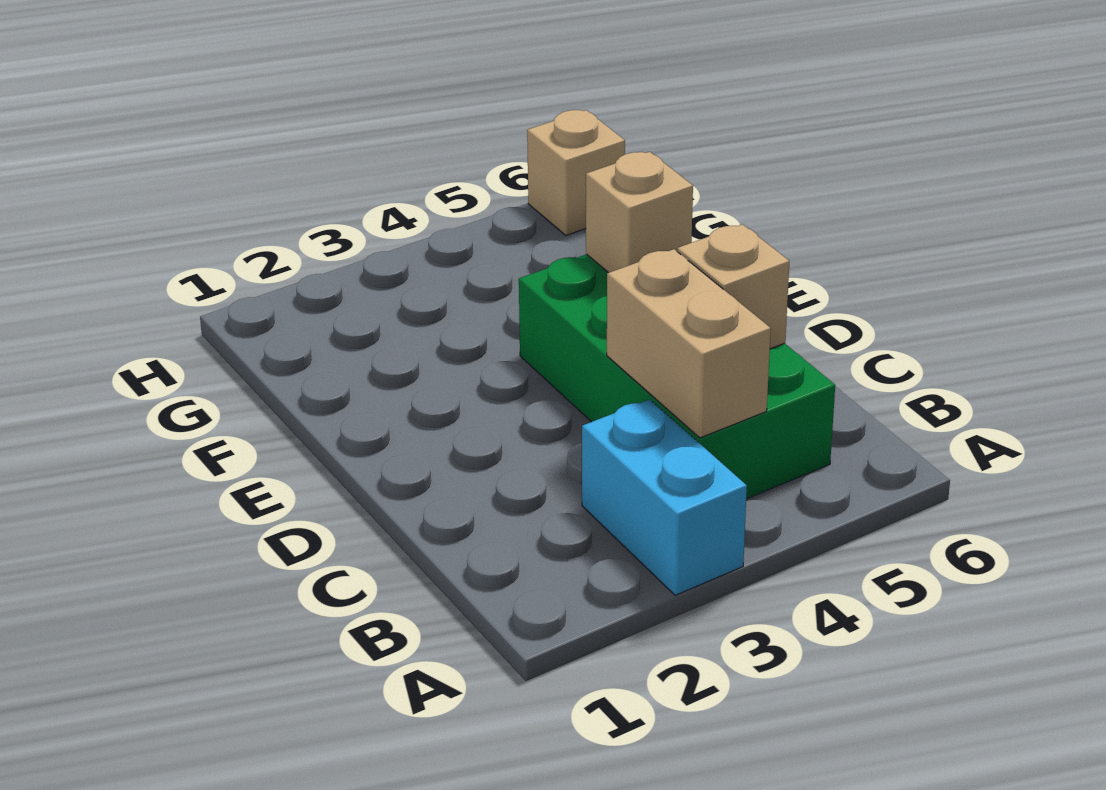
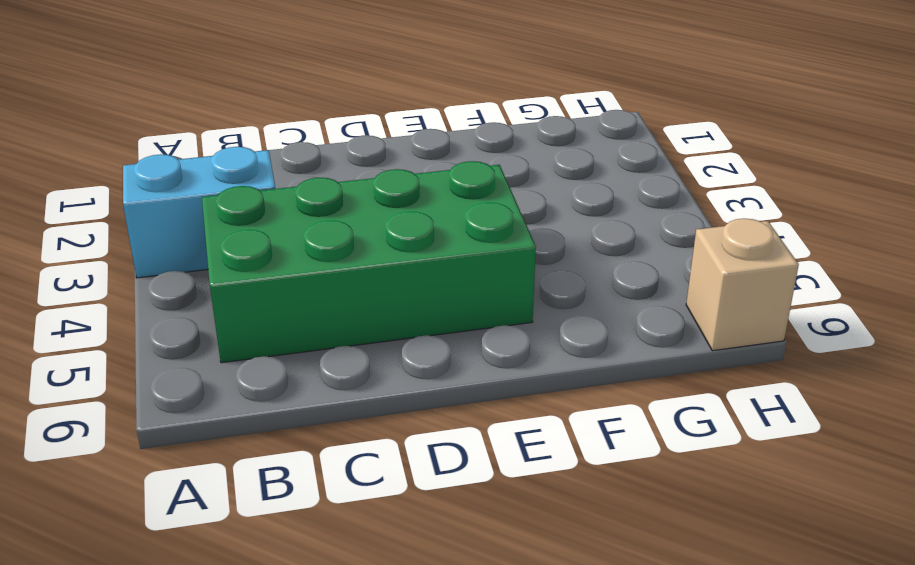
none -> tan brick B4:C4 level 2
none -> tan brick C5 level 2

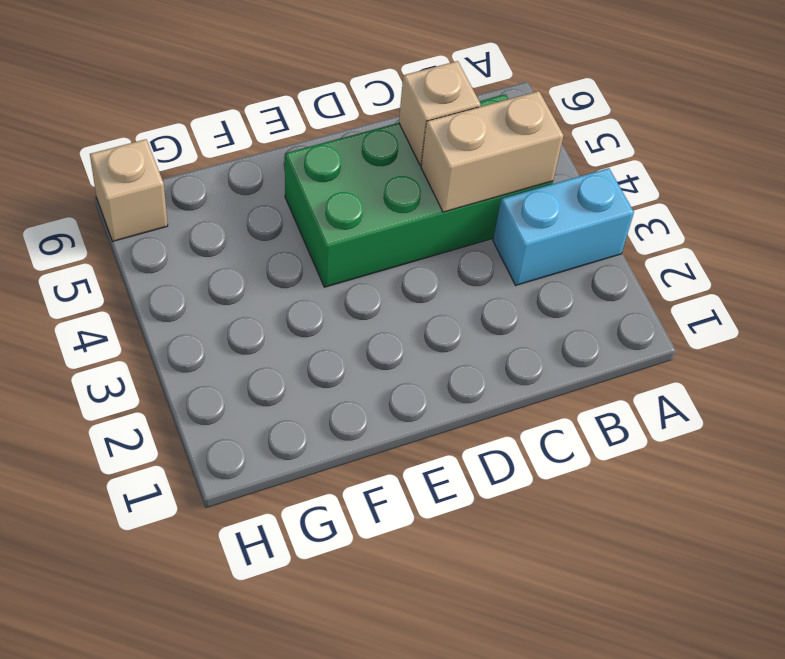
none -> tan brick E5 level 2

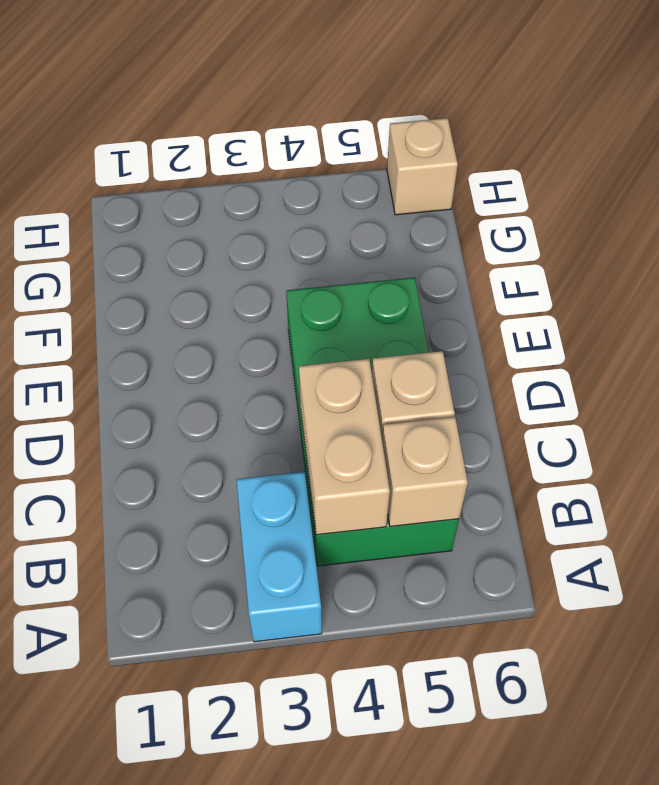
tan brick B5 level 2 -> tan brick E5 level 2

